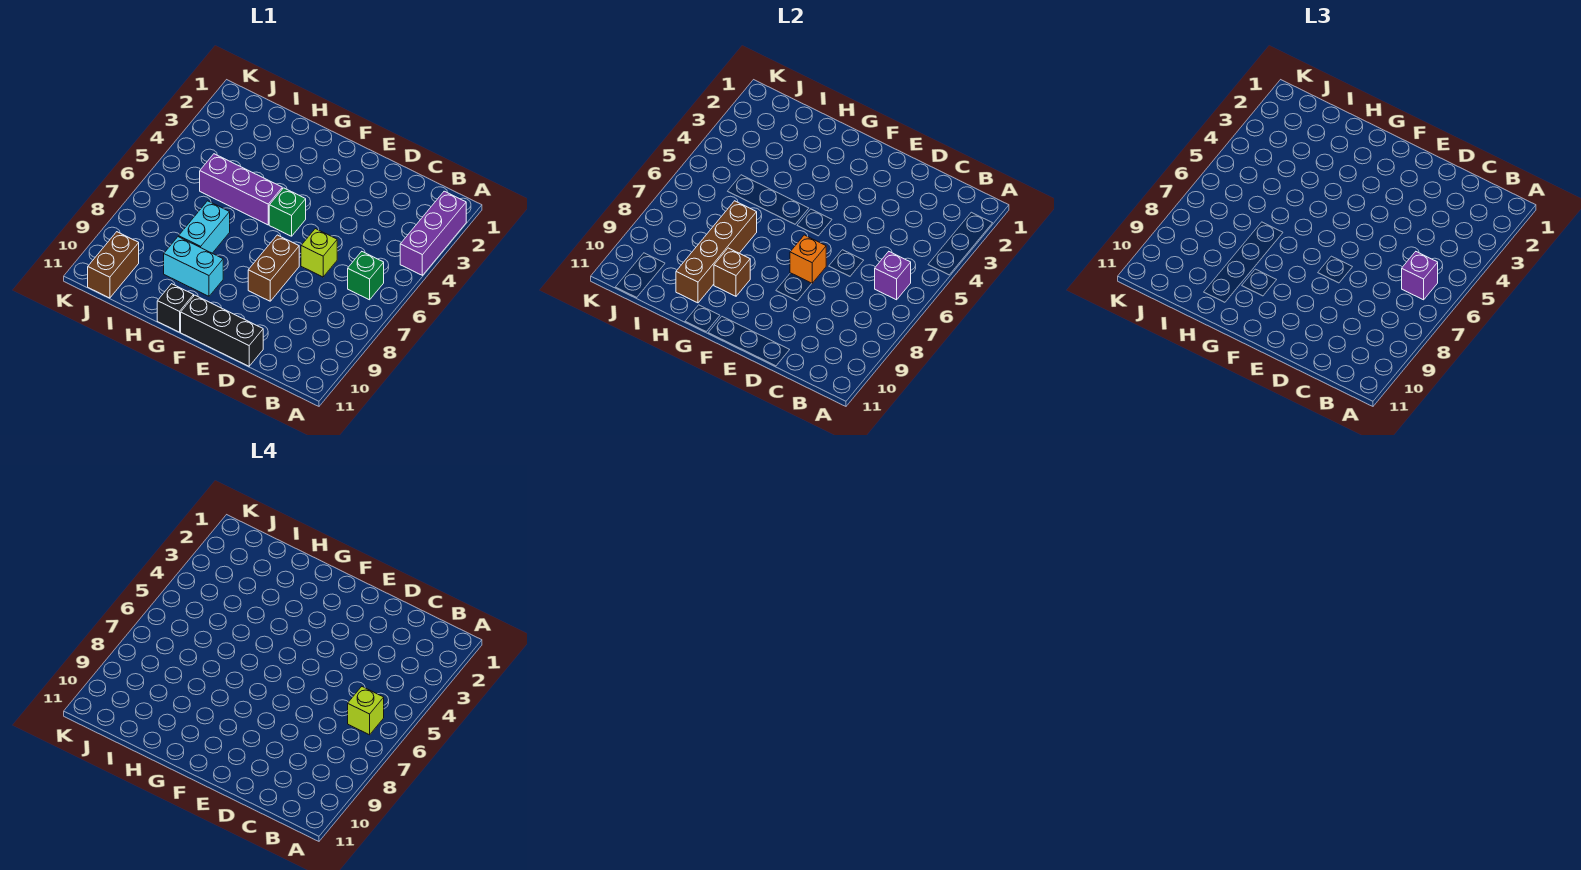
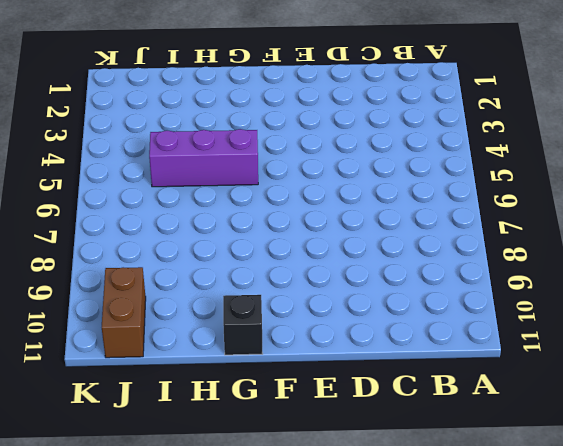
none -> purple brick A2:A4 level 1
none -> green brick B6 level 1
none -> lime brick D6 level 1

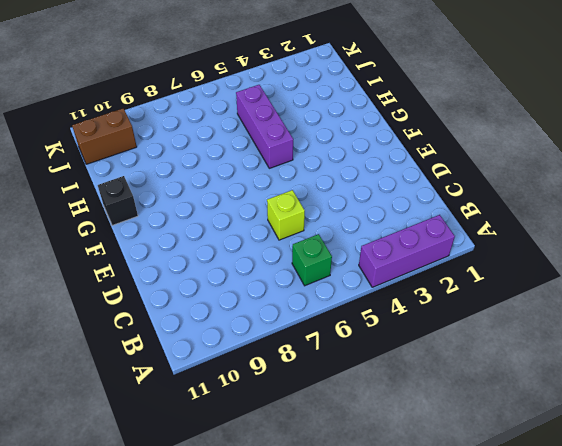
none -> black brick D11:F11 level 1
none -> brown brick E7:E8 level 1
none -> green brick F5 level 1

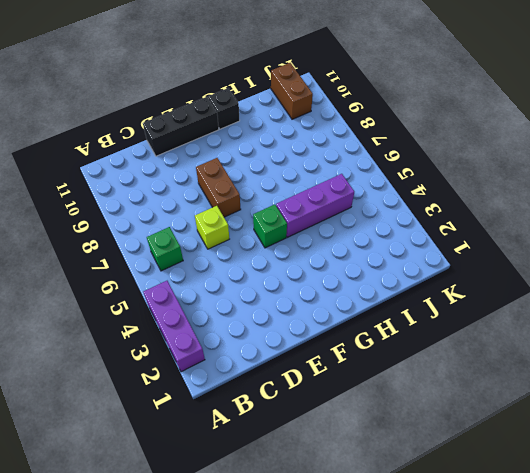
none -> cyan brick G9:H9 level 1
none -> cyan brick H7:H8 level 1
none -> purple brick B6 level 2

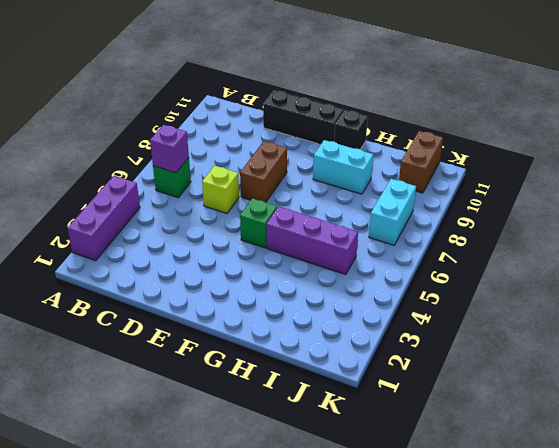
cyan brick J7:J8 level 1 -> cyan brick H7:H8 level 1
none -> orange brick E7 level 2
none -> brown brick G9 level 2
none -> brown brick H7:H10 level 2

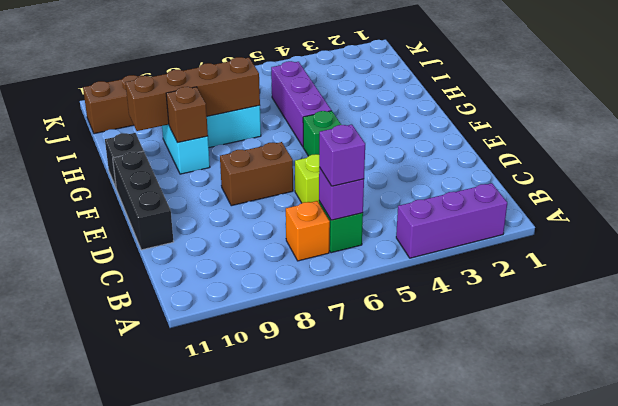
orange brick B7 level 1 -> orange brick E7 level 2
none -> lime brick B6 level 4

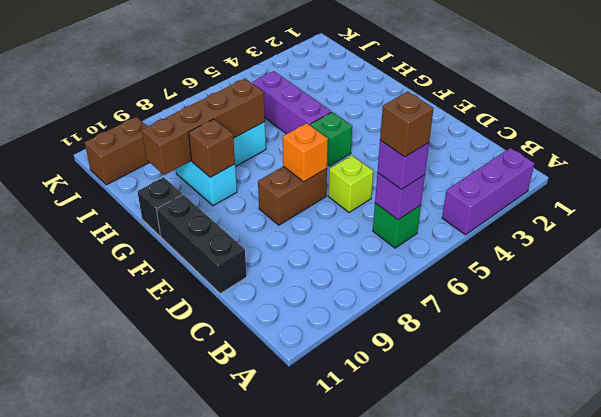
brown brick B6 level 4 -> lime brick B6 level 4

